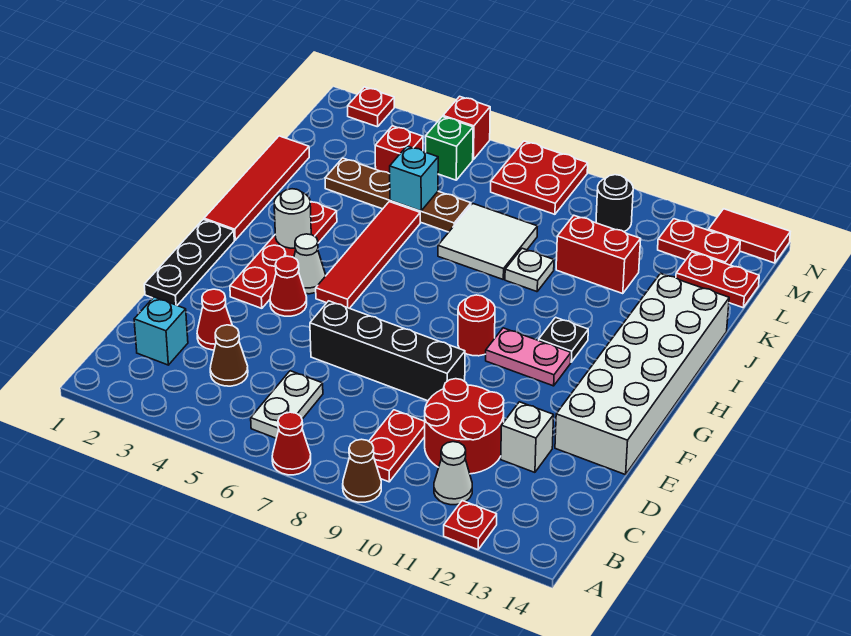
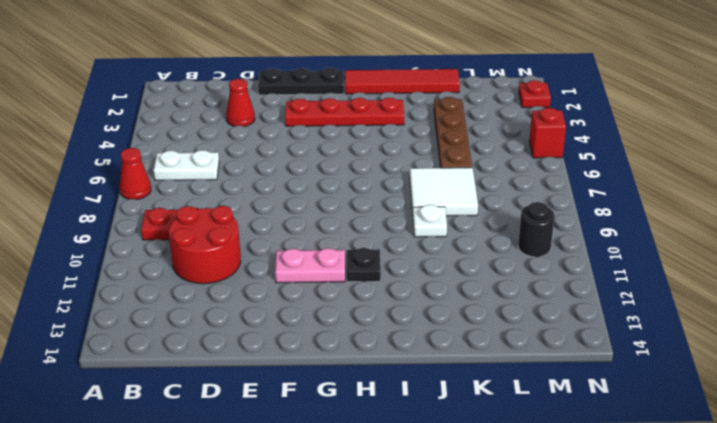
pink plate F11:G11 level 1 -> pink plate G10:G11 level 1
none -> brown cone A9 level 1
none -> red plate A12 level 1
none -> white cone B11 level 1
none -> cyan brick C2 level 1

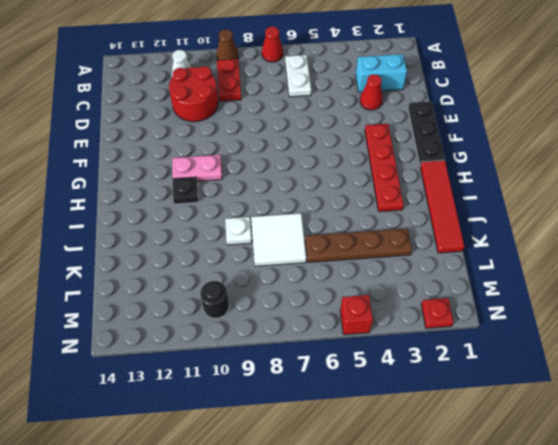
cyan brick C2:C3 level 1 -> cyan brick C2 level 1
none -> red plate A12 level 1
none -> brown cone C4 level 1
none -> white brick D12 level 1
none -> black brick E6:E9 level 1

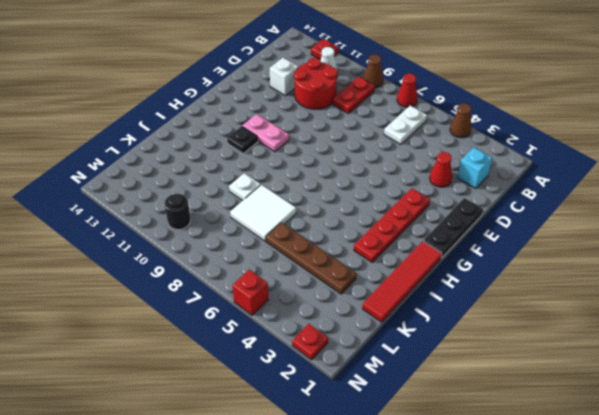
brown cone A4 level 1 -> brown cone C4 level 1
none -> black brick E6:E9 level 1
none -> white brick E13:J14 level 1
none -> red cone F4 level 1
none -> white cone G4 level 1

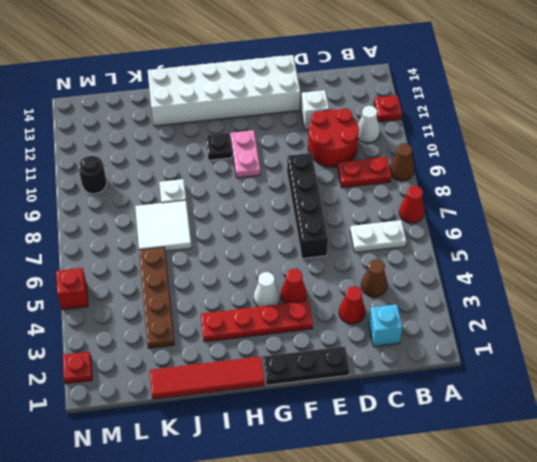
none -> red tile G5:J5 level 1
none -> red round brick G9 level 1
none -> red brick K10:K11 level 1
none -> red brick L4 level 1

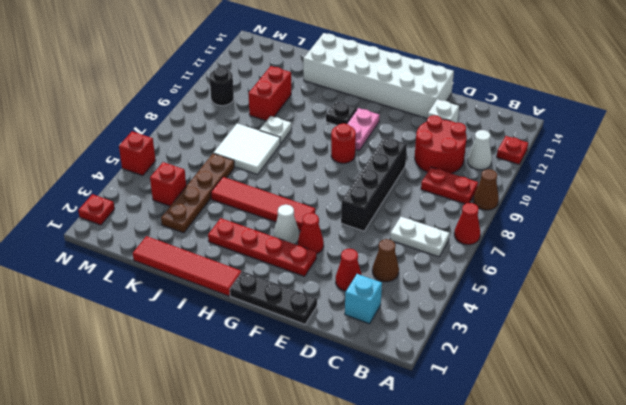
none -> red plate L13:L14 level 1
none -> green brick M5 level 1
none -> red plate M7:N8 level 1
none -> red plate M12:M13 level 1

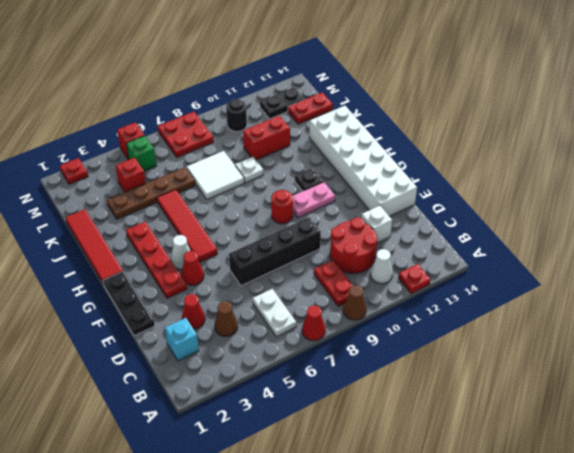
black plate M12:M13 level 1 -> red plate M12:M13 level 1
none -> red tile N13:N14 level 1
none -> white round brick H3 level 2
none -> cyan brick K5 level 2

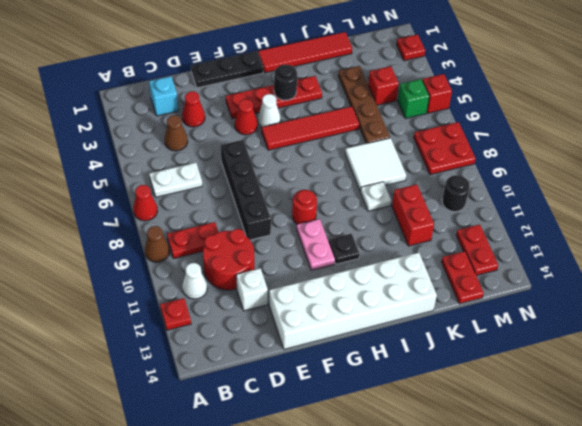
black round brick H3 level 2 -> white round brick H3 level 2
none -> red tile N13:N14 level 1
none -> cyan brick K5 level 2

